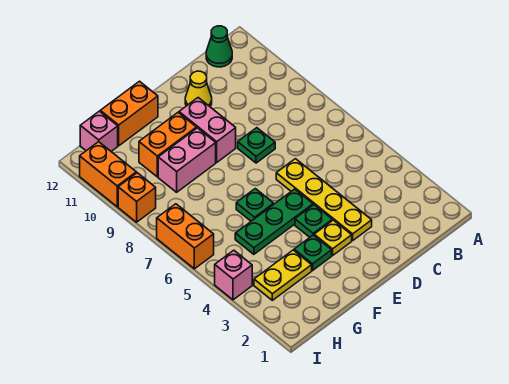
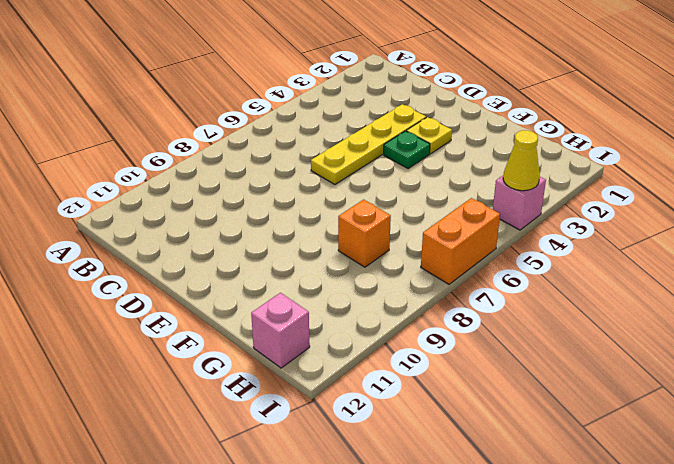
orange brick G8 level 1 -> orange brick I9 level 1
yellow cone I4 level 2 -> yellow cone D11 level 1
none -> green cone B12 level 1
none -> green plate D8 level 1
none -> green plate E5:G5 level 1

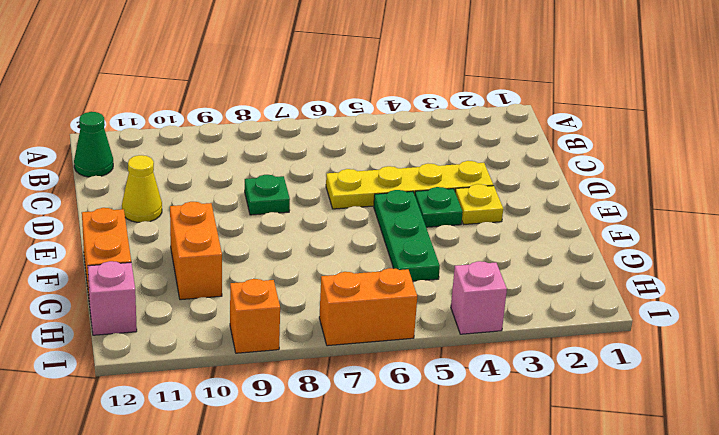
none -> pink brick E9:E10 level 1
none -> green plate F3 level 1
none -> green plate F6 level 1

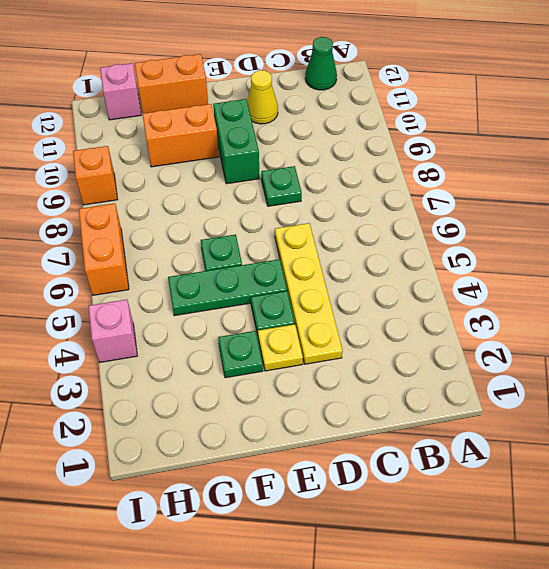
green brick E9:E10 level 1 -> pink brick E9:E10 level 1
none -> pink brick F9:G9 level 1
none -> yellow plate G3:H3 level 1
none -> orange brick I10:I11 level 1

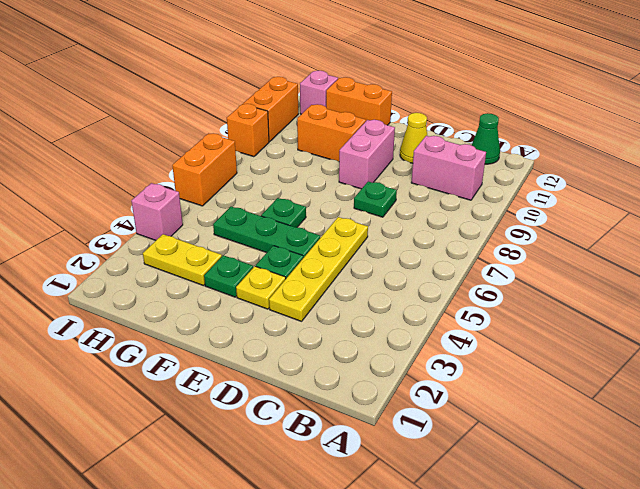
pink brick B10:C10 level 1 -> pink brick F9:G9 level 1

